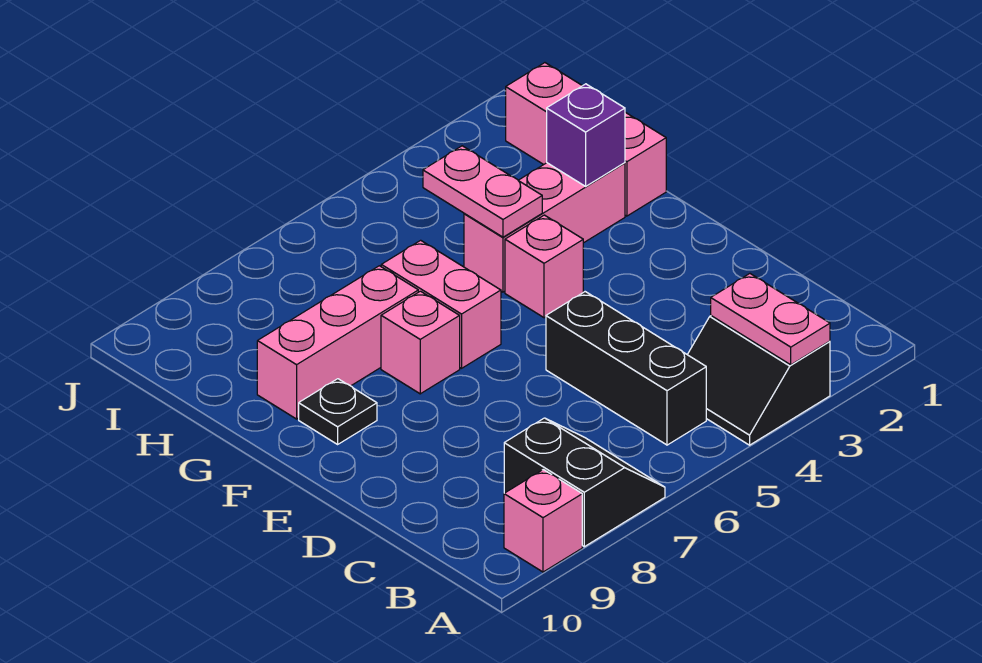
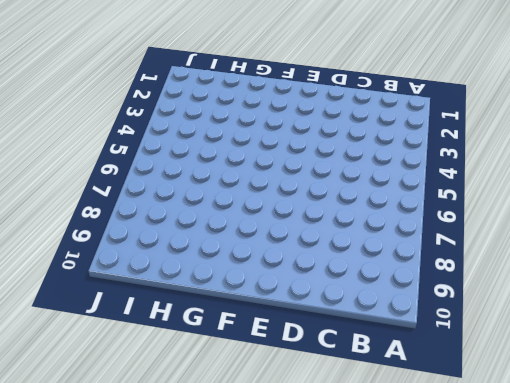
none -> black slope A3:B4 level 1 top 3
none -> black slope A7:B8 level 1 top 8
none -> pink brick A9 level 1

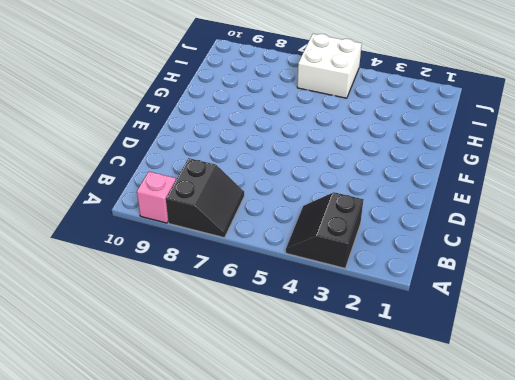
white brick I5:J6 level 1 -> none
none -> black brick B5:D5 level 1
none -> pink brick F4 level 1
none -> pink brick F6:G6 level 1

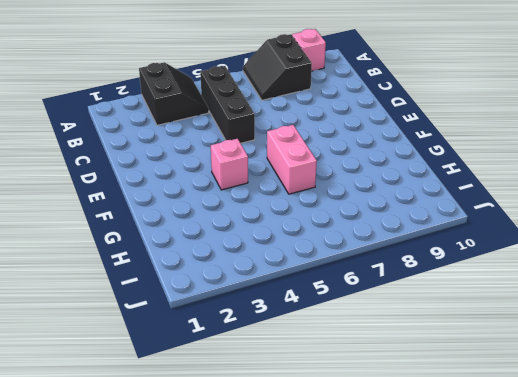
none -> pink brick F7 level 1
none -> black plate F9 level 1
none -> pink brick G1:I1 level 1

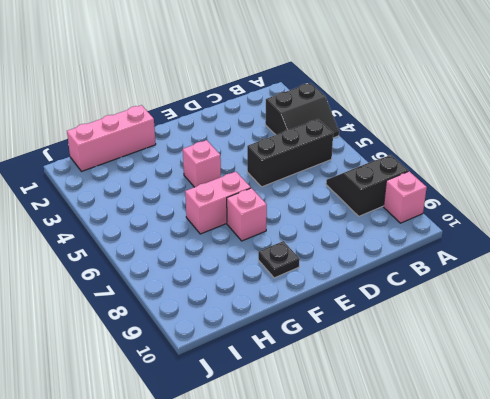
none -> pink brick G2:G4 level 1
none -> pink brick G7:G9 level 1
none -> pink plate A3:B3 level 2

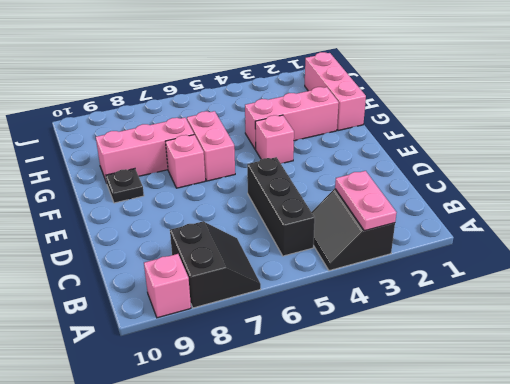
none -> purple brick G2 level 2
none -> pink plate G4:H4 level 2

